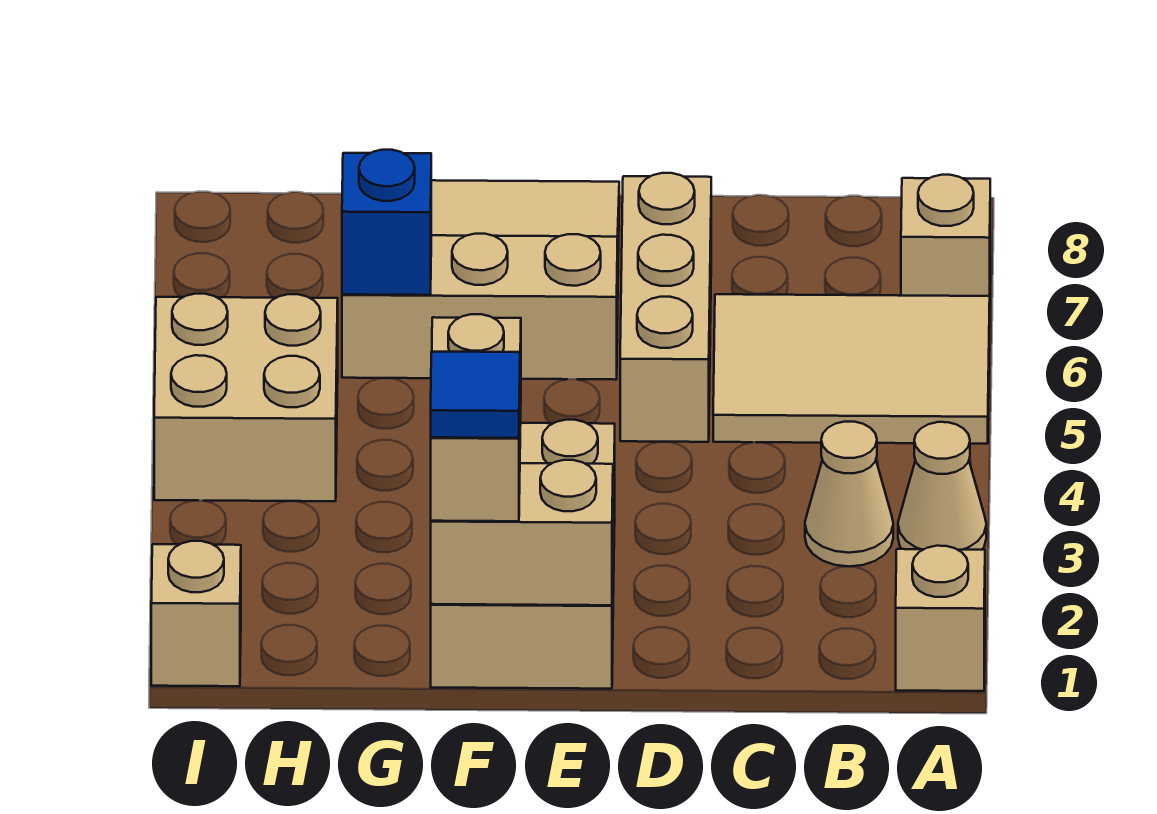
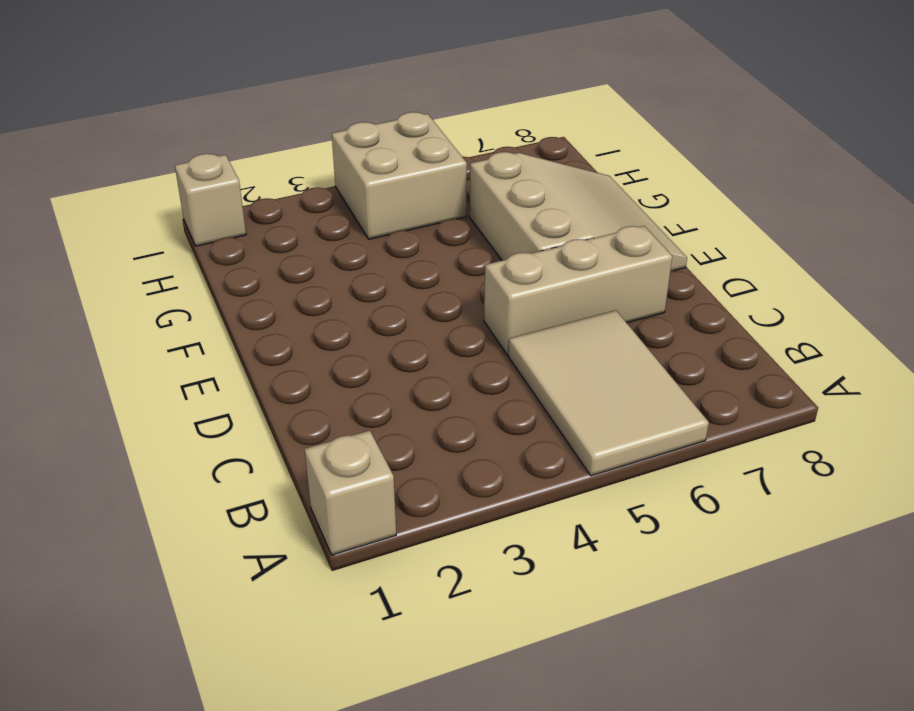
none -> tan cone A3 level 1
none -> tan brick A7 level 1
none -> tan cone B3 level 1

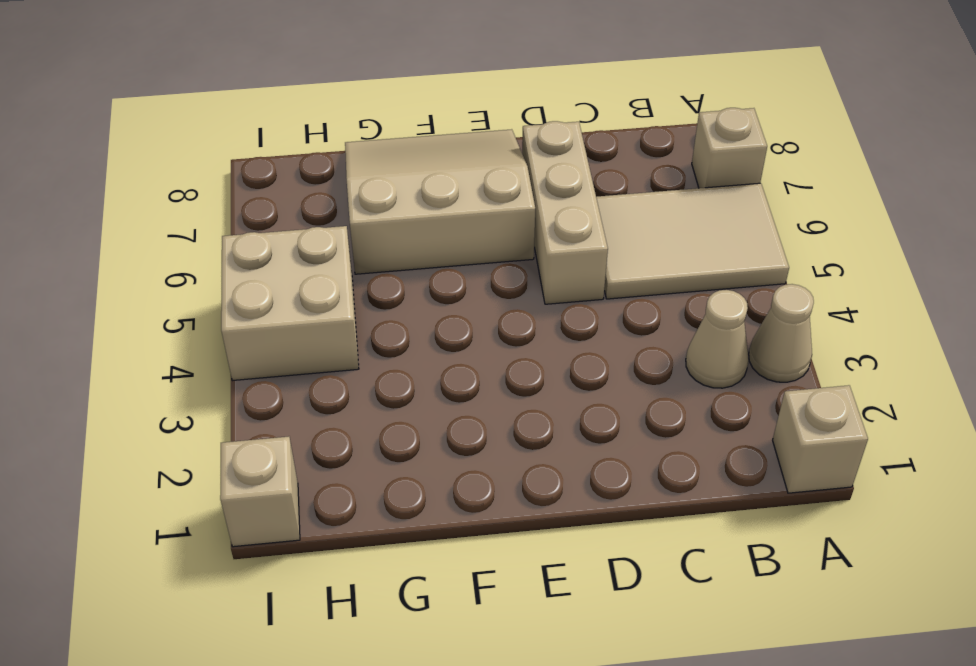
none -> tan brick E1:F3 level 1
none -> tan brick E1:F1 level 2
none -> blue brick G6 level 2

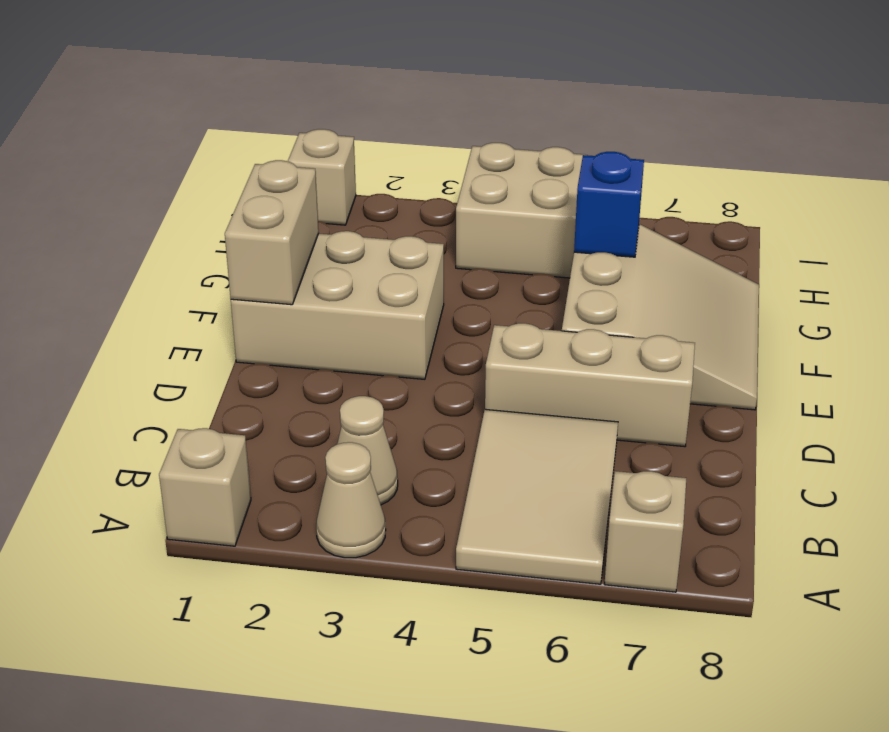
none -> tan brick F1:F2 level 3
none -> blue tile F1 level 4

